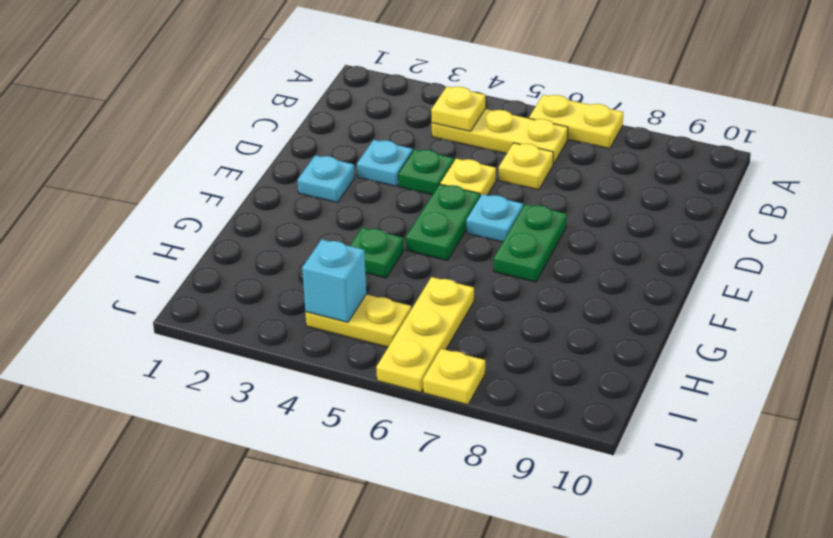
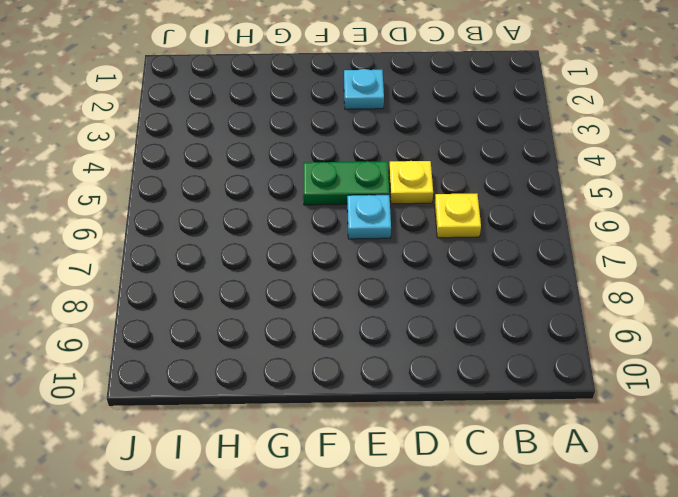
none -> yellow plate A6:A7 level 1
none -> yellow plate B4:B6 level 1
none -> cyan plate D3 level 1

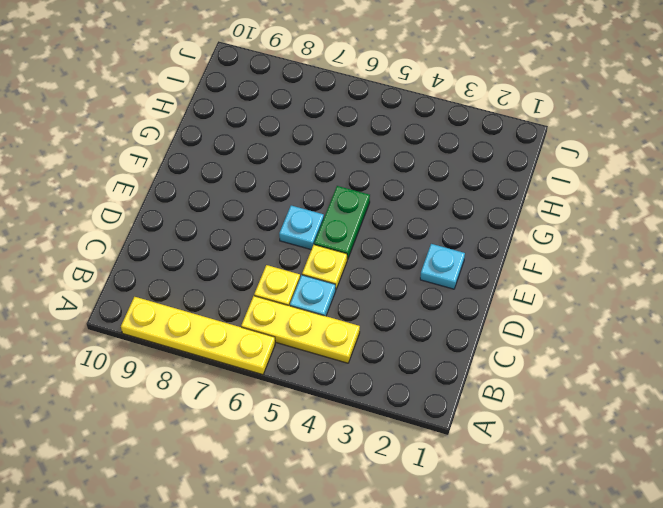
yellow plate A6:A9 level 1 -> yellow plate A6:A7 level 1
cyan plate C5 level 1 -> cyan plate D3 level 1
none -> green plate D4 level 1
none -> green plate E7:F7 level 1
none -> green plate G4 level 1

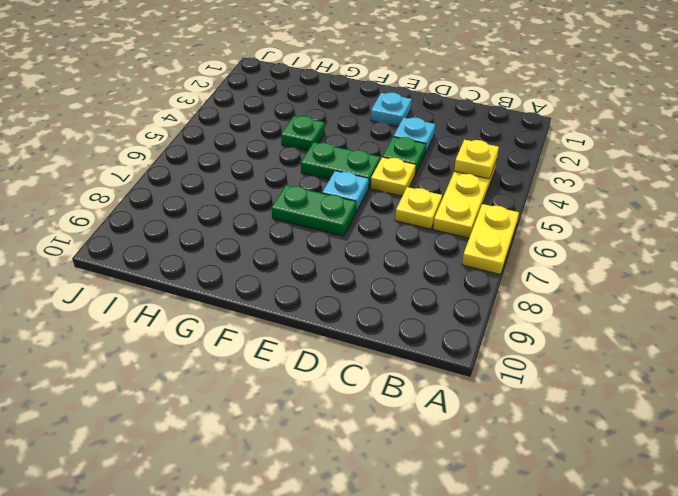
none -> yellow plate H6:J6 level 1
none -> yellow plate I4:I5 level 1
none -> yellow plate J7 level 1

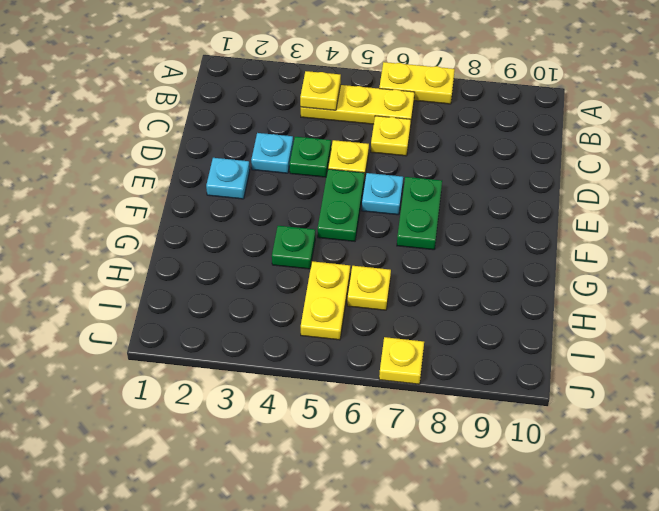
yellow plate H5:I5 level 1 -> yellow plate I4:I5 level 1
yellow plate H6 level 1 -> yellow plate H6:J6 level 1
none -> cyan brick I4 level 2

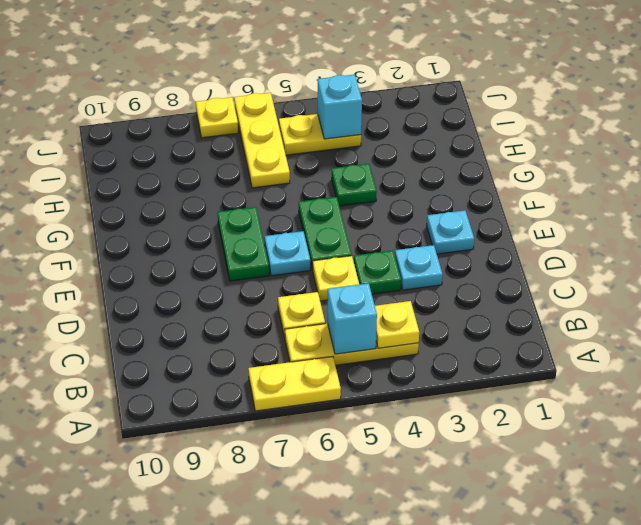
cyan brick B5 level 2 -> none

